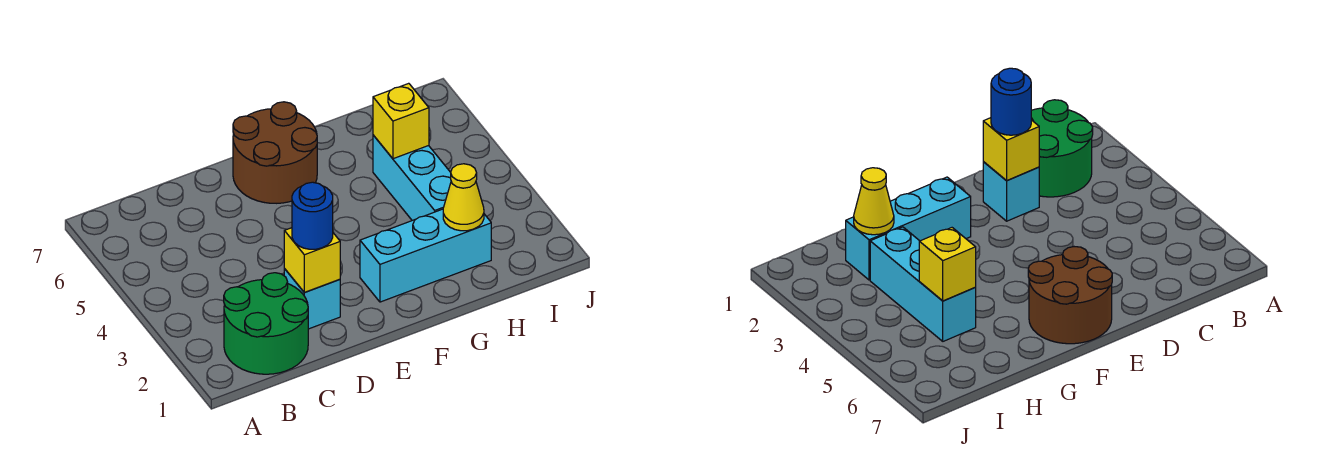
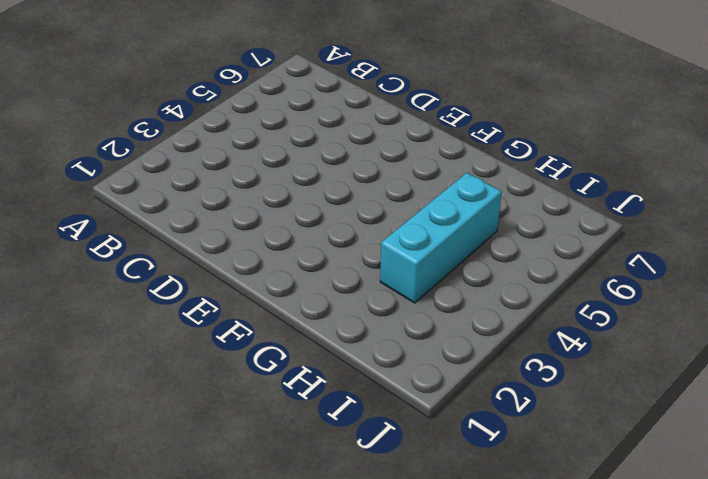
none -> green round brick B1:C2 level 1
none -> cyan brick D2 level 1

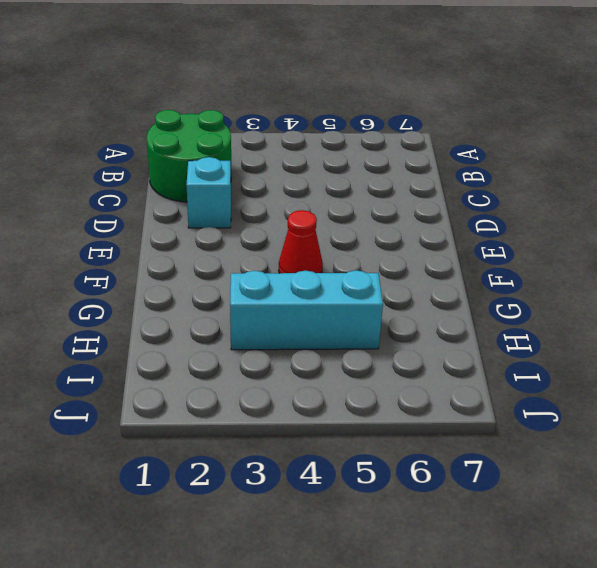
red cone F4 level 1 -> none
none -> brown round brick E6:F7 level 1
none -> cyan brick F2:H2 level 1

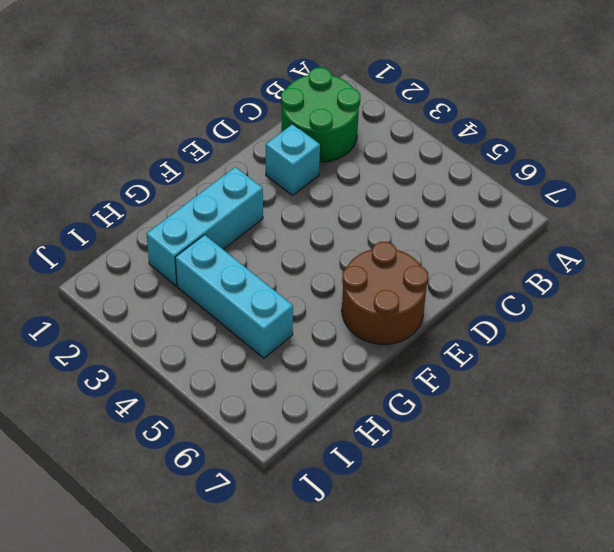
none -> yellow brick D2 level 2
none -> yellow cone H2 level 2

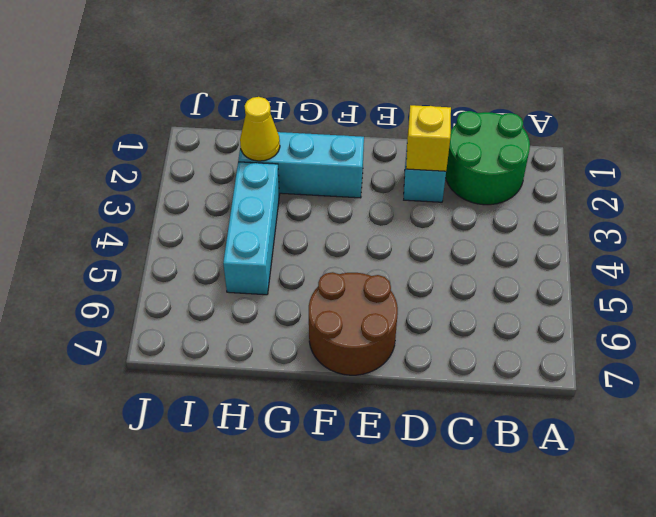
none -> yellow brick H5 level 2
none -> blue round brick D2 level 3

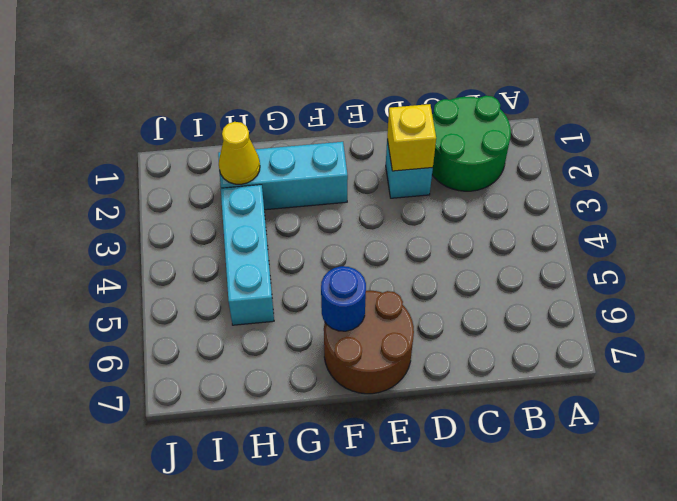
blue round brick F6 level 2 -> blue round brick D2 level 3
none -> yellow brick H5 level 2

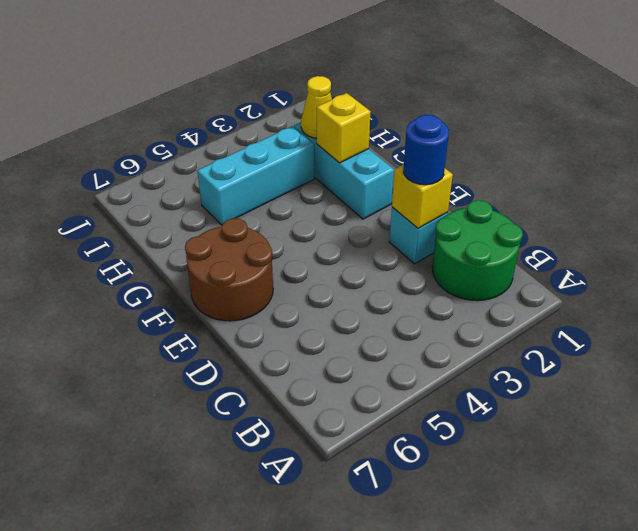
yellow brick G2 level 2 -> yellow brick H5 level 2

